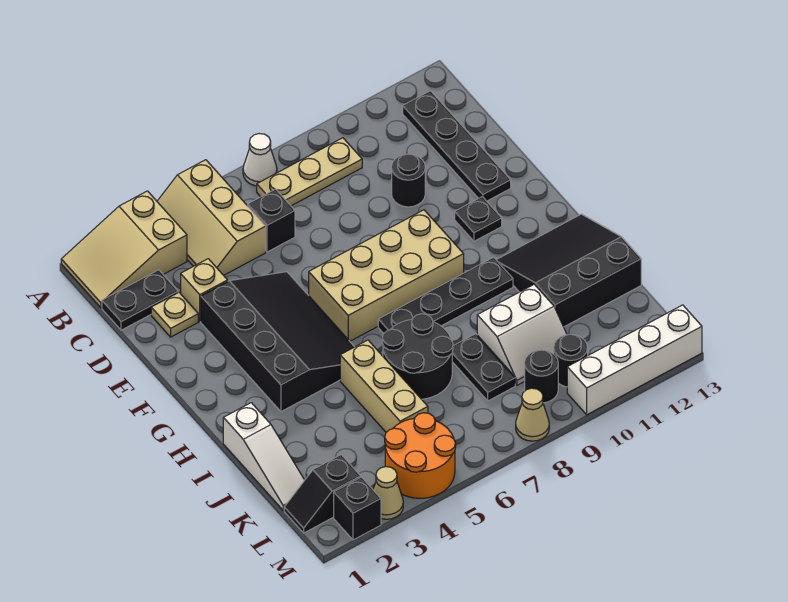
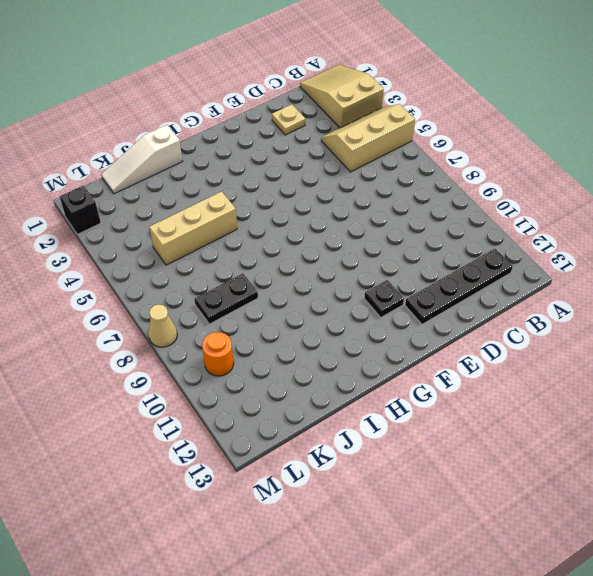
orange round brick L10 level 1 -> black round brick L10 level 1
none -> white cone A7 level 1
none -> tan plate B7:B9 level 1
none -> black plate C1:C2 level 1

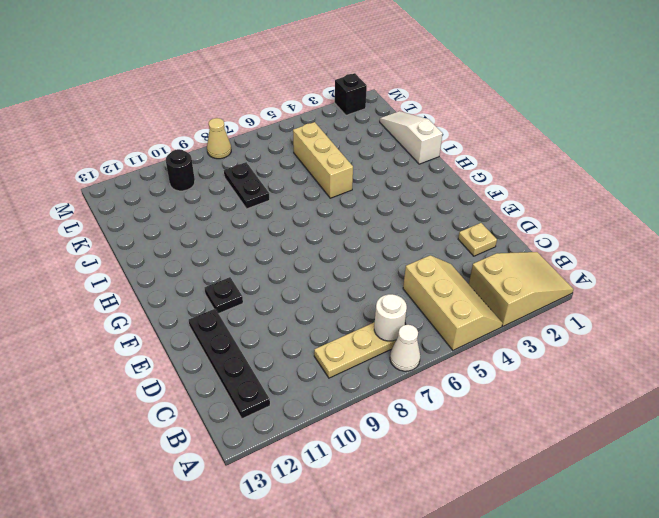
white round brick B7 level 2 -> none
none -> black plate C1:C2 level 1
none -> black brick C6 level 1
none -> tan brick D3 level 1

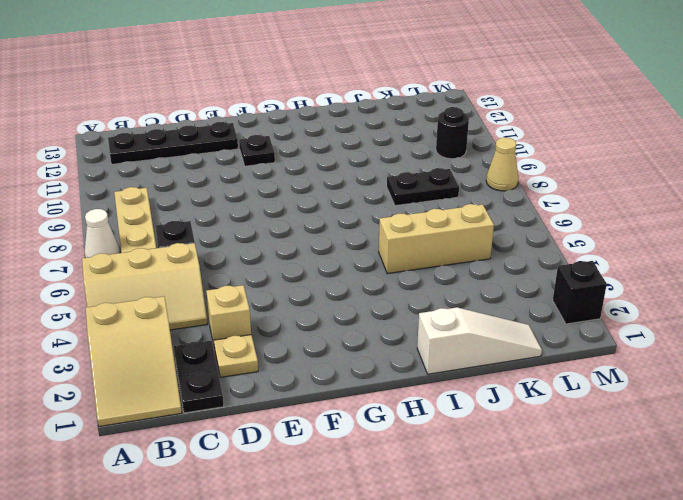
none -> black round brick D10 level 1
none -> black slope E3:H5 level 1 top 3
none -> tan brick F6:G9 level 1

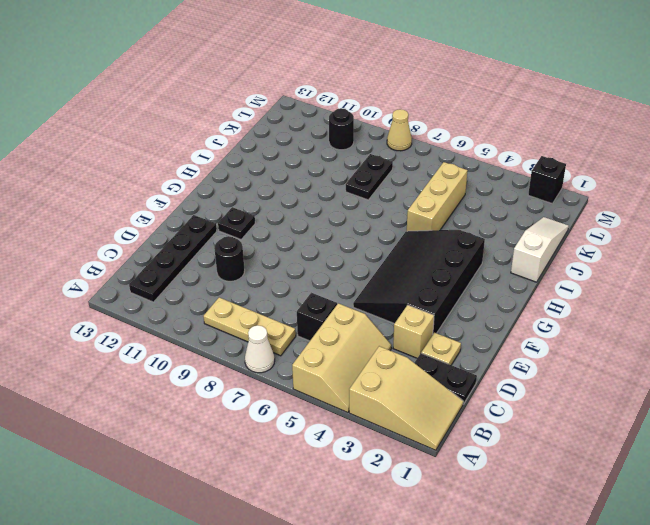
none -> tan brick F6:G9 level 1
none -> black plate H7:H10 level 1
none -> black slope H11:J13 level 1 top J

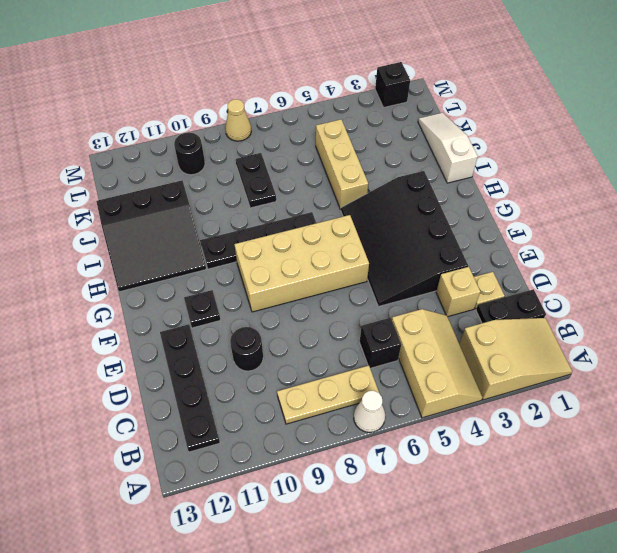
none -> black round brick I6:J7 level 1
none -> white slope J9:K10 level 1 top J
none -> black slope L1:L2 level 1 top 2

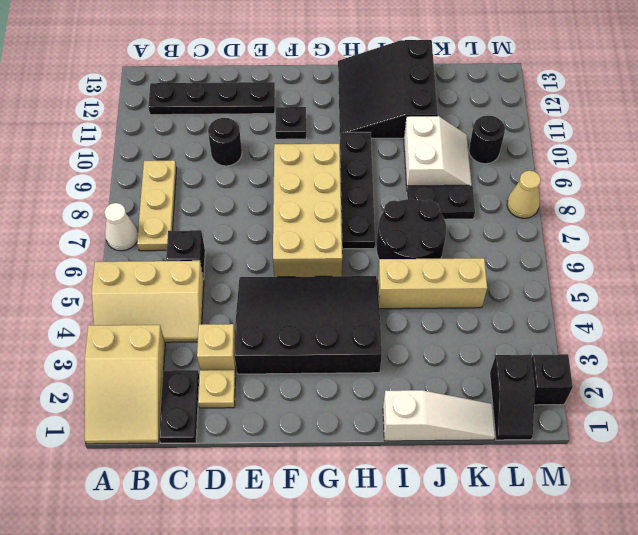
none -> orange round brick L4:M5 level 1
none -> black round brick L9 level 1
none -> tan cone M3 level 1

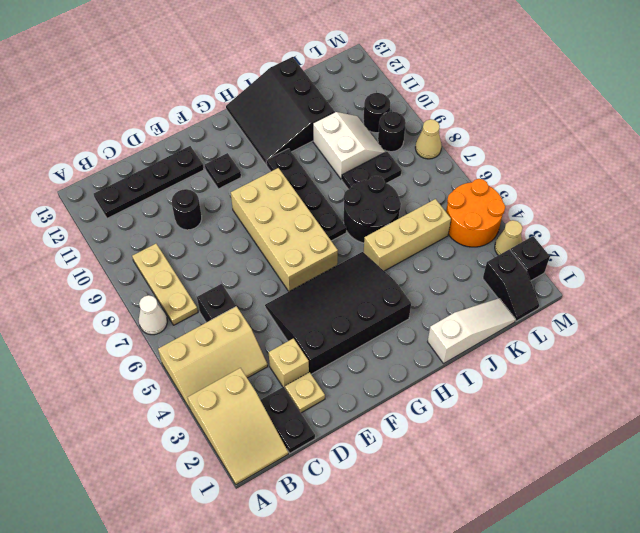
none -> white brick M10:M13 level 1

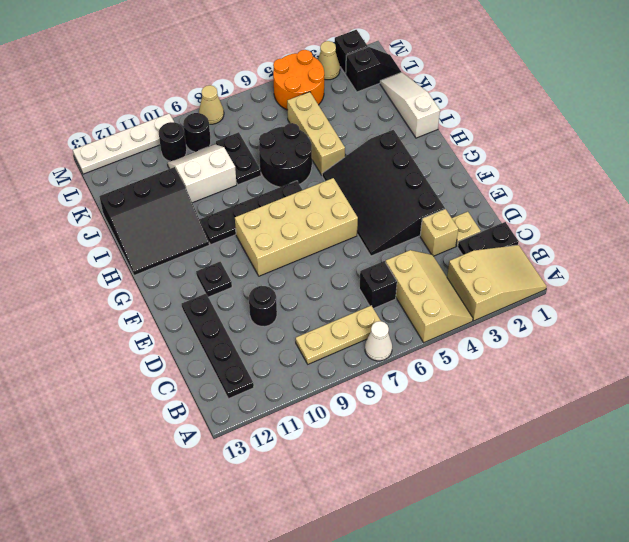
white plate M10:M13 level 1 -> white brick M10:M13 level 1

